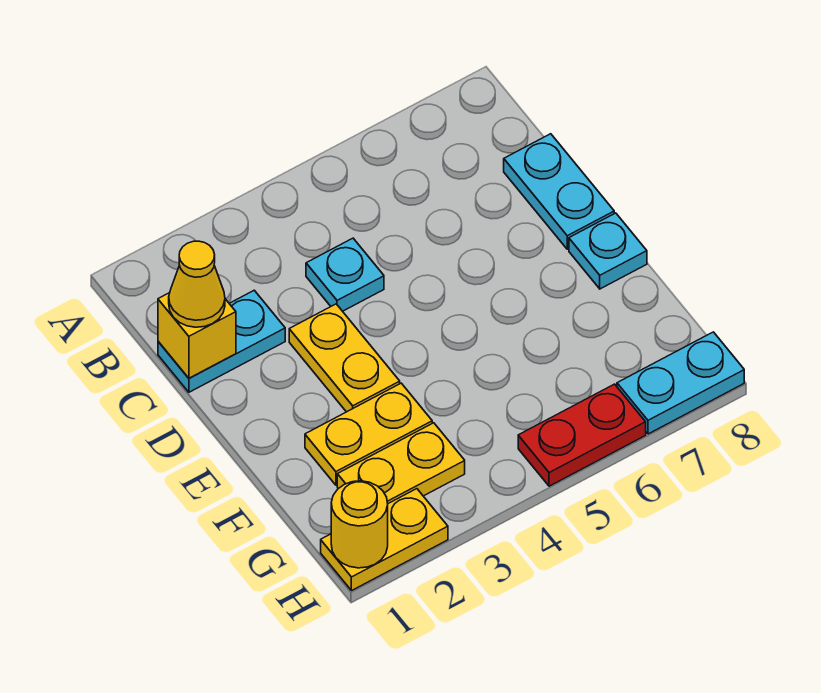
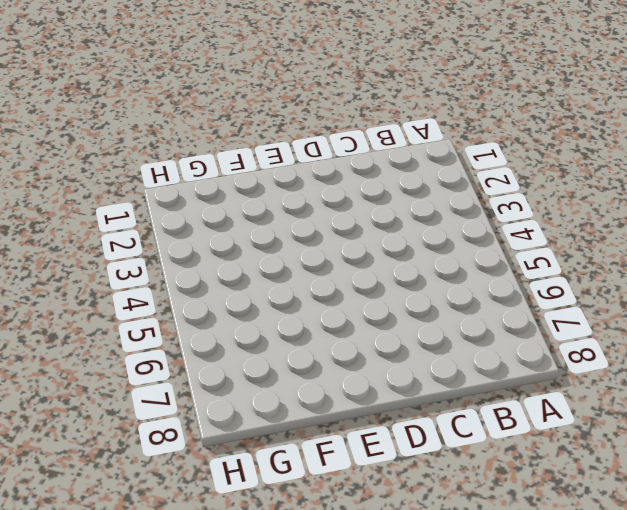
none -> cyan plate C1:C2 level 1
none -> cyan plate C4 level 1
none -> cyan plate C8:D8 level 1

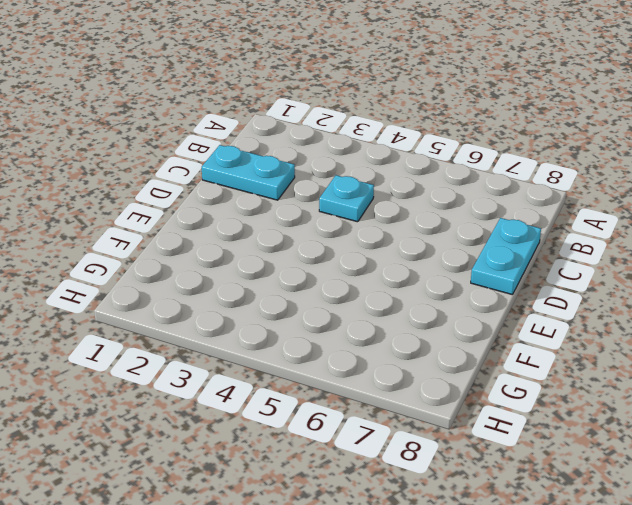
none -> yellow plate D3:E3 level 1
none -> cyan plate E8 level 1
none -> yellow plate F2:F3 level 1

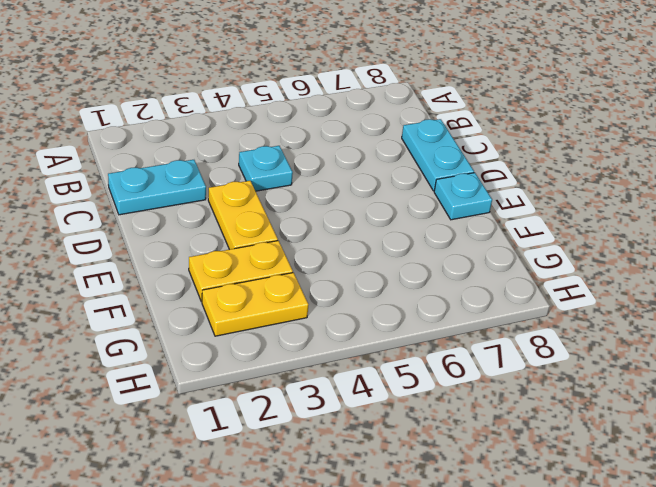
none -> yellow plate H1:H2 level 1
none -> red plate H5:H6 level 1
none -> cyan plate H7:H8 level 1

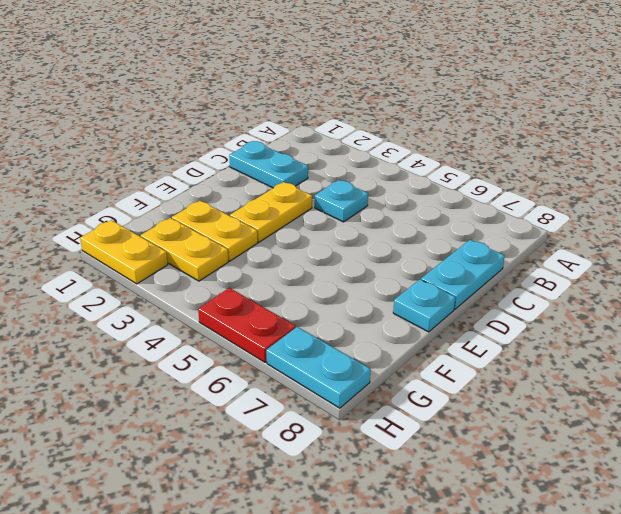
none -> yellow brick C1 level 2
none -> yellow round brick H1 level 2
none -> yellow cone C1 level 3

